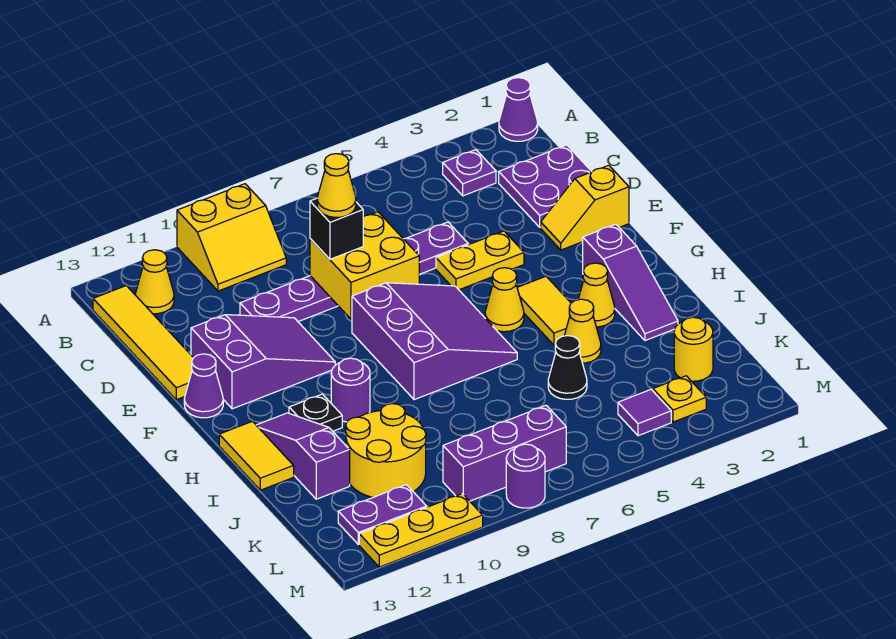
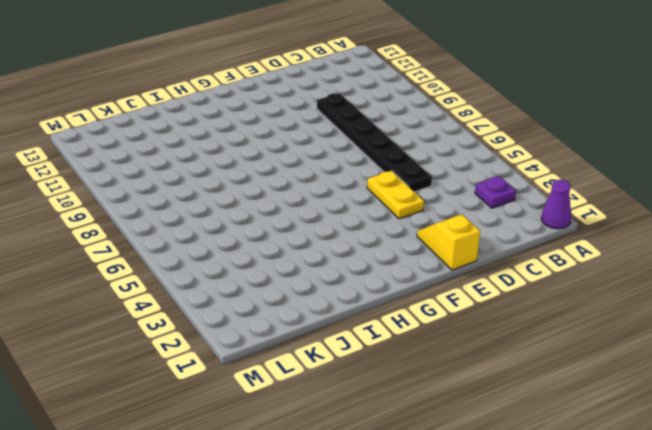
black plate D5:D10 level 1 -> purple plate D5:D10 level 1
none -> yellow slope A9:B10 level 1 top A
none -> yellow cone B12 level 1
none -> yellow tile B13:E13 level 1
none -> purple plate C1:D2 level 1

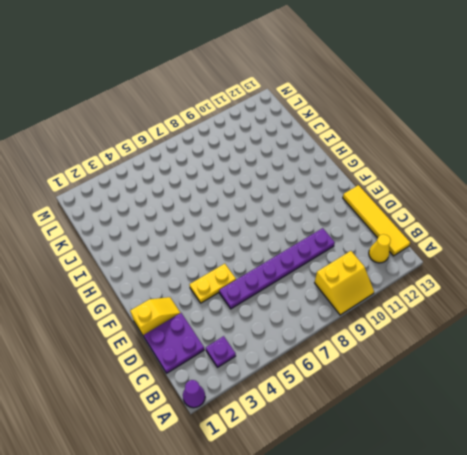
yellow slope A9:B10 level 1 top B -> yellow slope A9:B10 level 1 top A
none -> purple slope E10:F12 level 1 top 12
none -> purple slope F6:H8 level 1 top 8
none -> purple cone F13 level 1
none -> purple slope G2:I2 level 1 top G

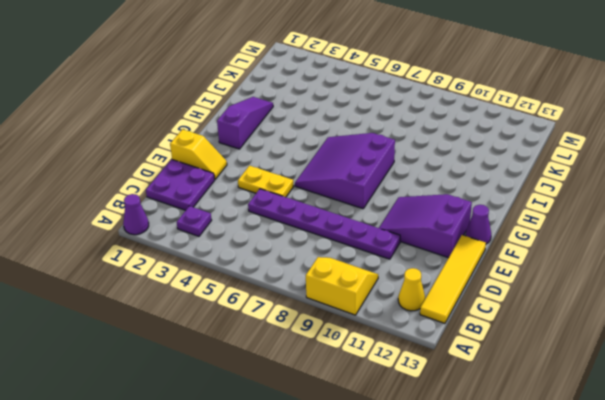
none -> yellow tile G4:H4 level 1
none -> yellow cone G5 level 1
none -> yellow cone H3 level 1
none -> purple round brick H10 level 1

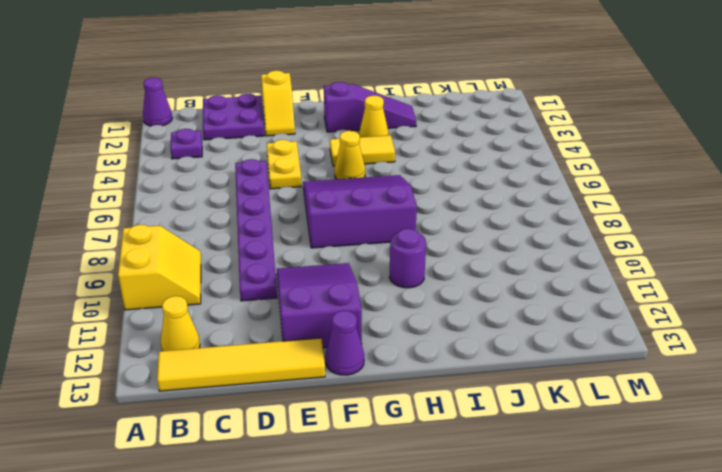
none -> black plate H11 level 1
none -> purple slope H12:J12 level 1 top J
none -> yellow tile H13:I13 level 1
none -> yellow cone I4 level 1

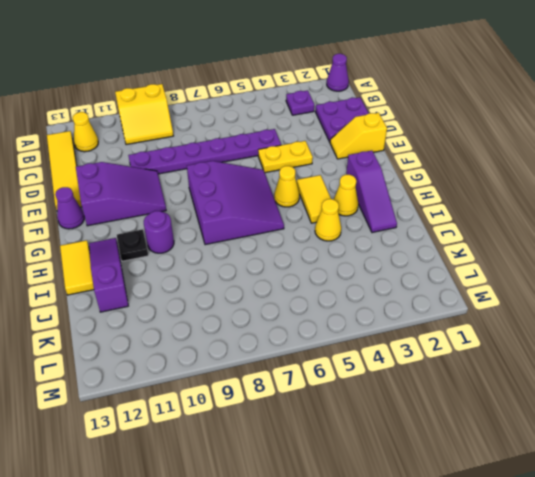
none -> black cone J5 level 1
none -> yellow round brick J10:K11 level 1
none -> yellow round brick K2 level 1
none -> yellow plate L3 level 1

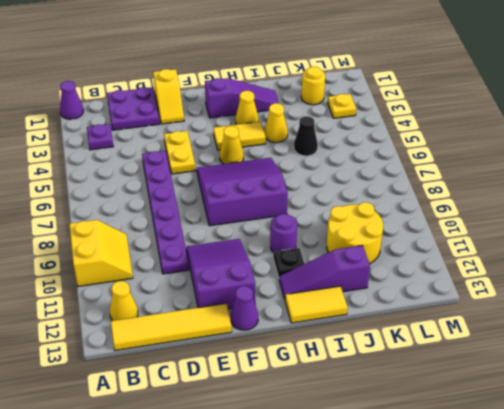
none -> purple tile L4 level 1
none -> purple brick L7:L9 level 1
none -> purple plate L11:L12 level 1
none -> purple round brick M8 level 1

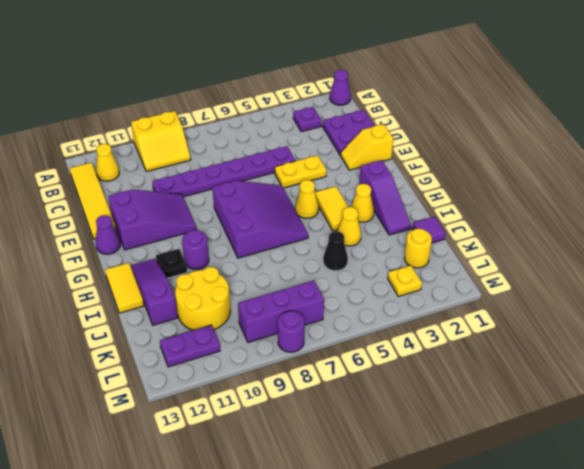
purple tile J1 level 1 -> purple tile L4 level 1
none -> yellow plate M10:M12 level 1
none -> yellow brick D7:E8 level 2
none -> black brick D8 level 3
none -> yellow cone D8 level 4

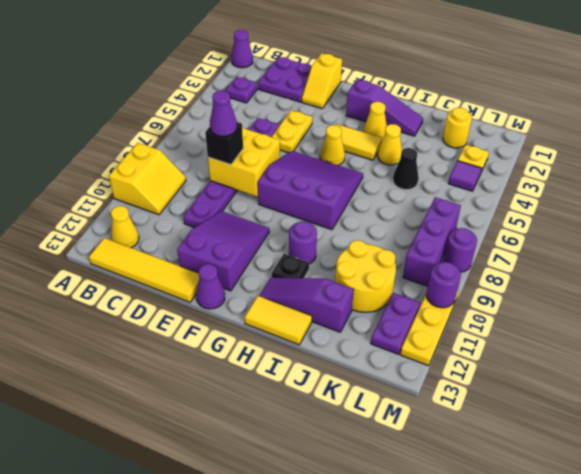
purple cone D8 level 4 -> yellow cone D8 level 4
purple round brick M10 level 2 -> none

